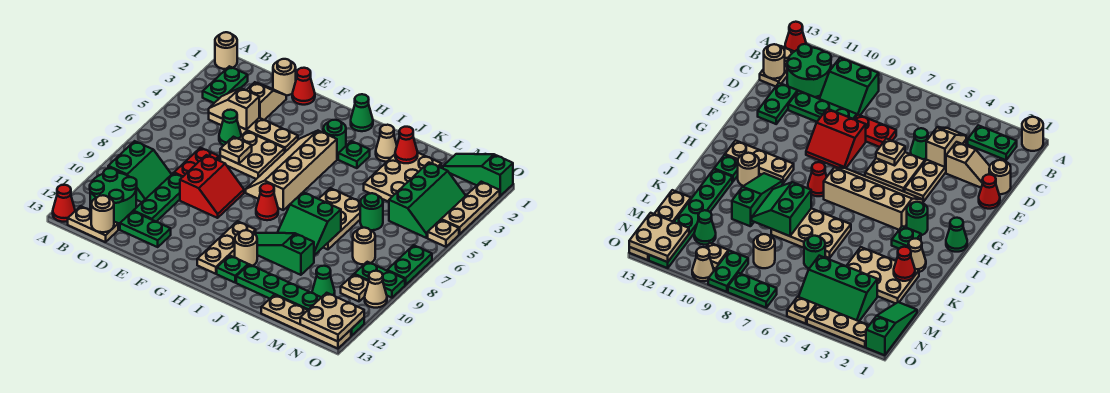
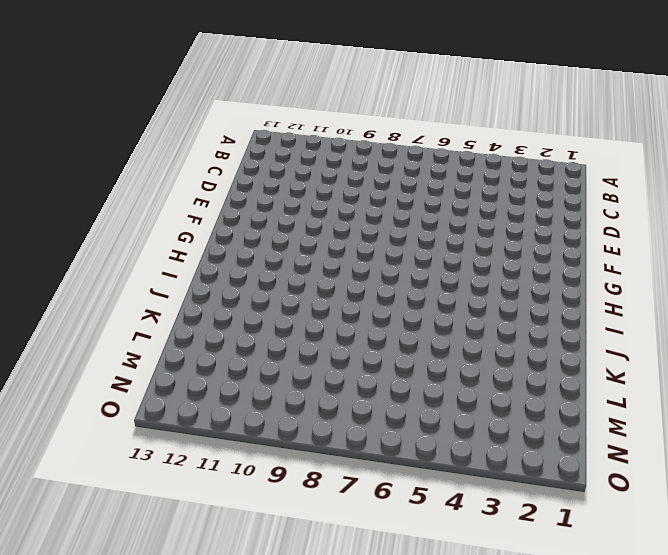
none -> tan round brick A1 level 1
none -> red cone A13 level 1
none -> green plate B2:B3 level 1
none -> green slope B9:C10 level 1 top B

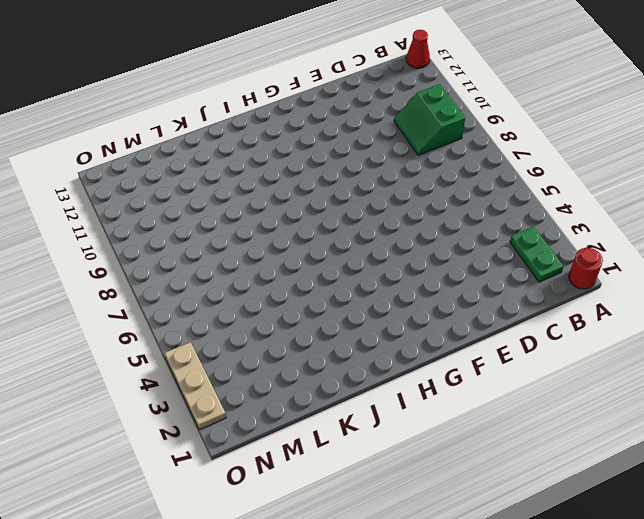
red round brick A1 level 1 -> tan round brick A1 level 1
none -> green round brick B11:C12 level 1
none -> tan plate B13:C13 level 1
none -> tan plate C4:F4 level 1
none -> tan round brick D1 level 1

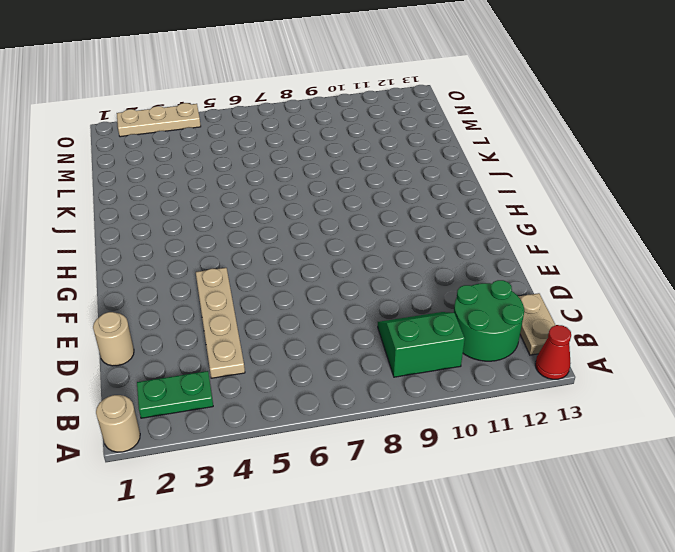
none -> tan slope D2:D3 level 1 top 3
none -> green cone D5 level 1
none -> red plate D7:D8 level 1
none -> green plate D9:D11 level 1

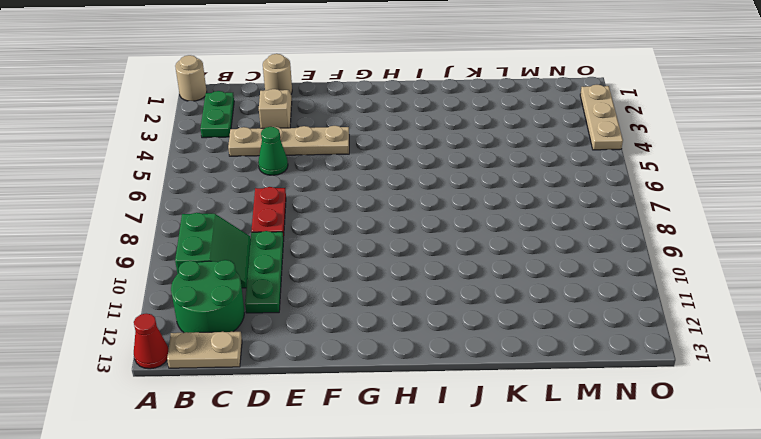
none -> green plate D12:E12 level 1
none -> red cone E1 level 1
none -> tan plate E5:F6 level 1
none -> red slope E8:F9 level 1 top E

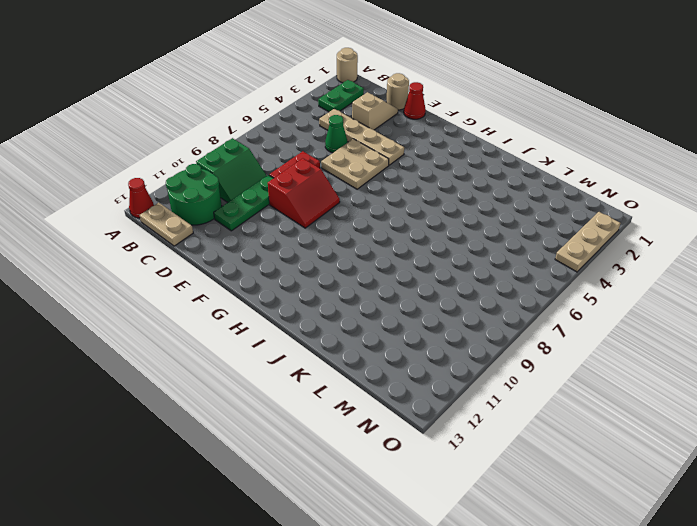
none -> green plate D12:E12 level 1
none -> tan slope G4:H7 level 1 top H
none -> green cone H1 level 1
none -> green round brick H3 level 1

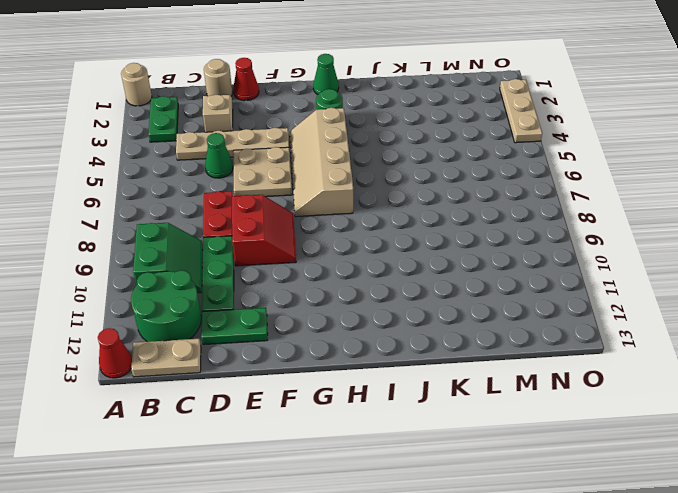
none -> red cone H8 level 1
none -> tan plate H10:H12 level 1
none -> green plate I3 level 1
none -> green slope I10:K10 level 1 top K

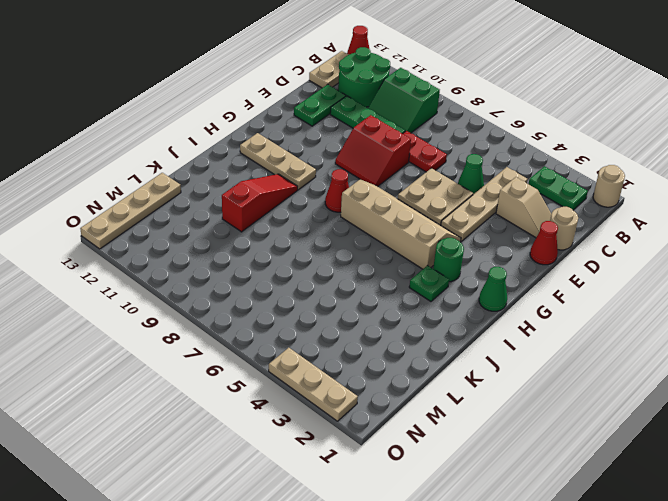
red slope I10:K10 level 1 top K -> green slope I10:K10 level 1 top K
none -> tan round brick I11 level 1
none -> green plate I12 level 1
none -> tan cone J2 level 1
none -> tan plate J6:K8 level 1

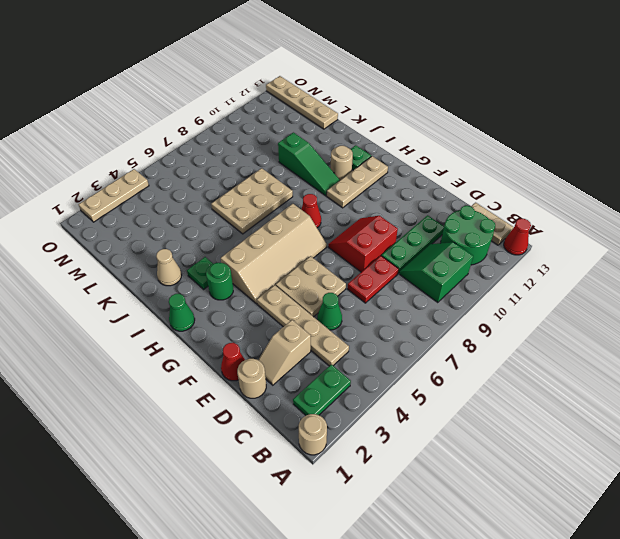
none -> green plate D12:E12 level 1
none -> green plate J12:O12 level 1
none -> tan plate K2:L4 level 1
none -> green round brick L6 level 1

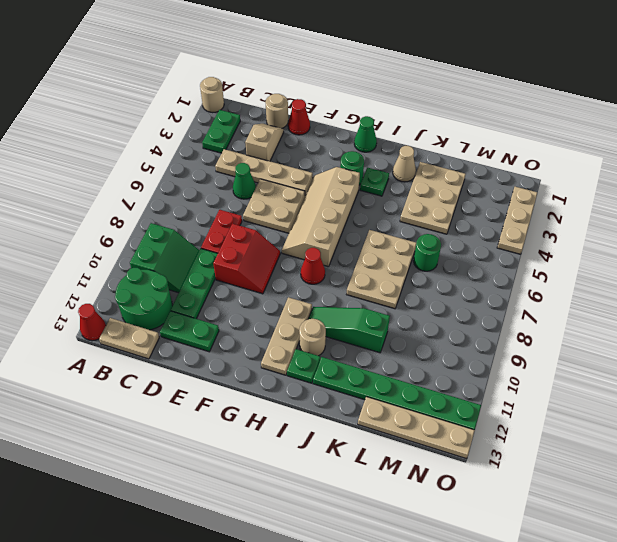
none -> green slope M1:O1 level 1 top O
none -> green slope M3:N5 level 1 top M
none -> tan round brick M8 level 1
none -> green cone M11 level 1

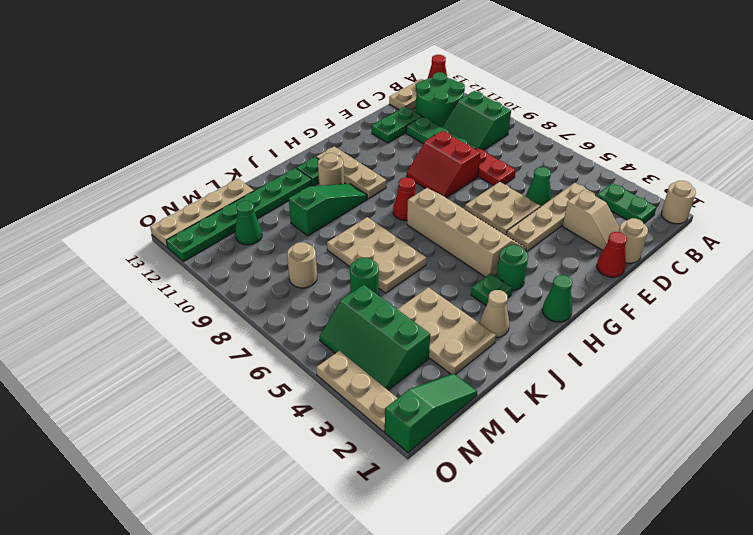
none -> green plate N9:O9 level 1
none -> tan plate N10 level 1
none -> tan plate O5 level 1
none -> green plate O7:O8 level 1

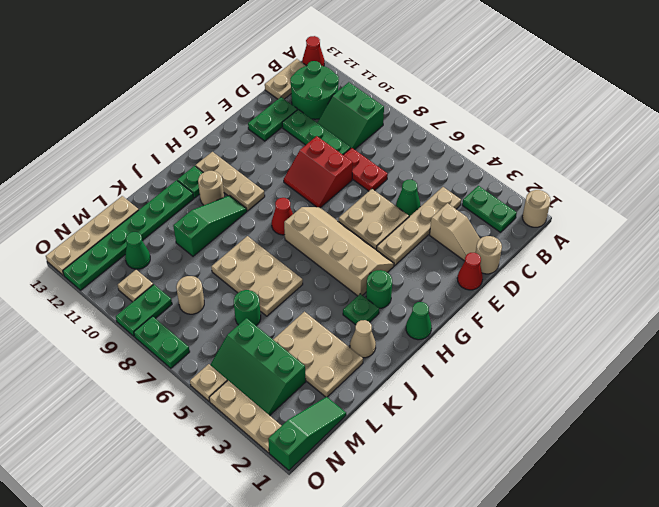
none -> tan cone O10 level 1
none -> tan slope C4:D4 level 2 top D
none -> tan round brick C13 level 2
none -> tan plate E6 level 2

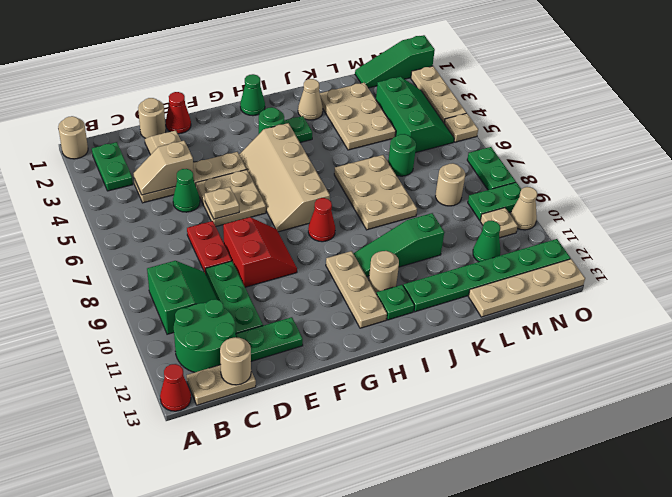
none -> green slope J8:K9 level 2 top 8
none -> red cone K2 level 2
none -> tan plate N12:O13 level 2

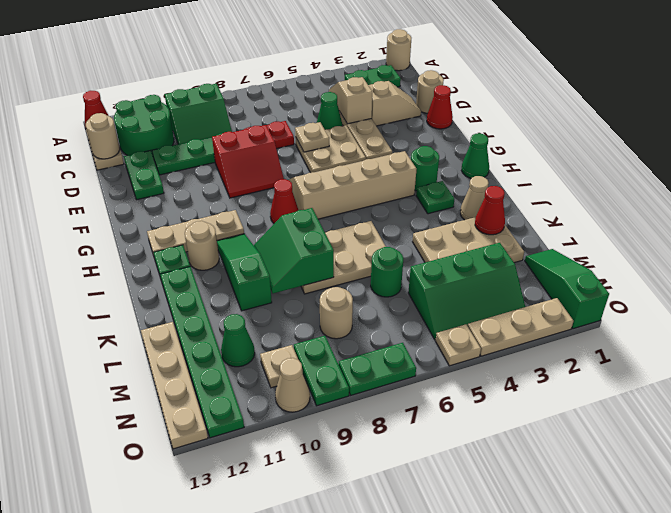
none -> tan plate N12:O13 level 2

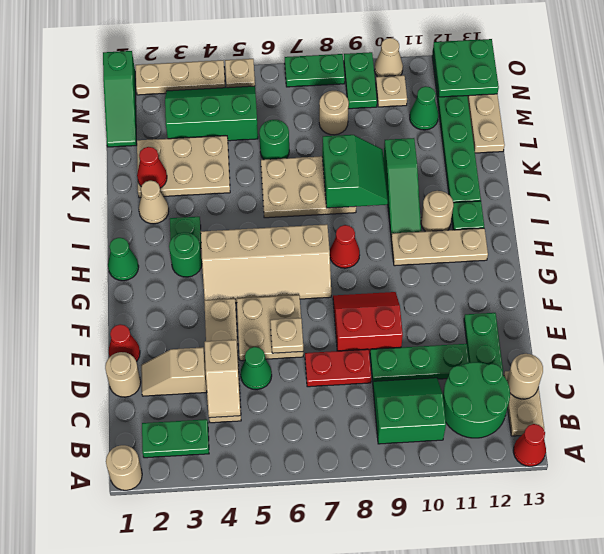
green plate N12:O13 level 2 -> tan plate N12:O13 level 2

